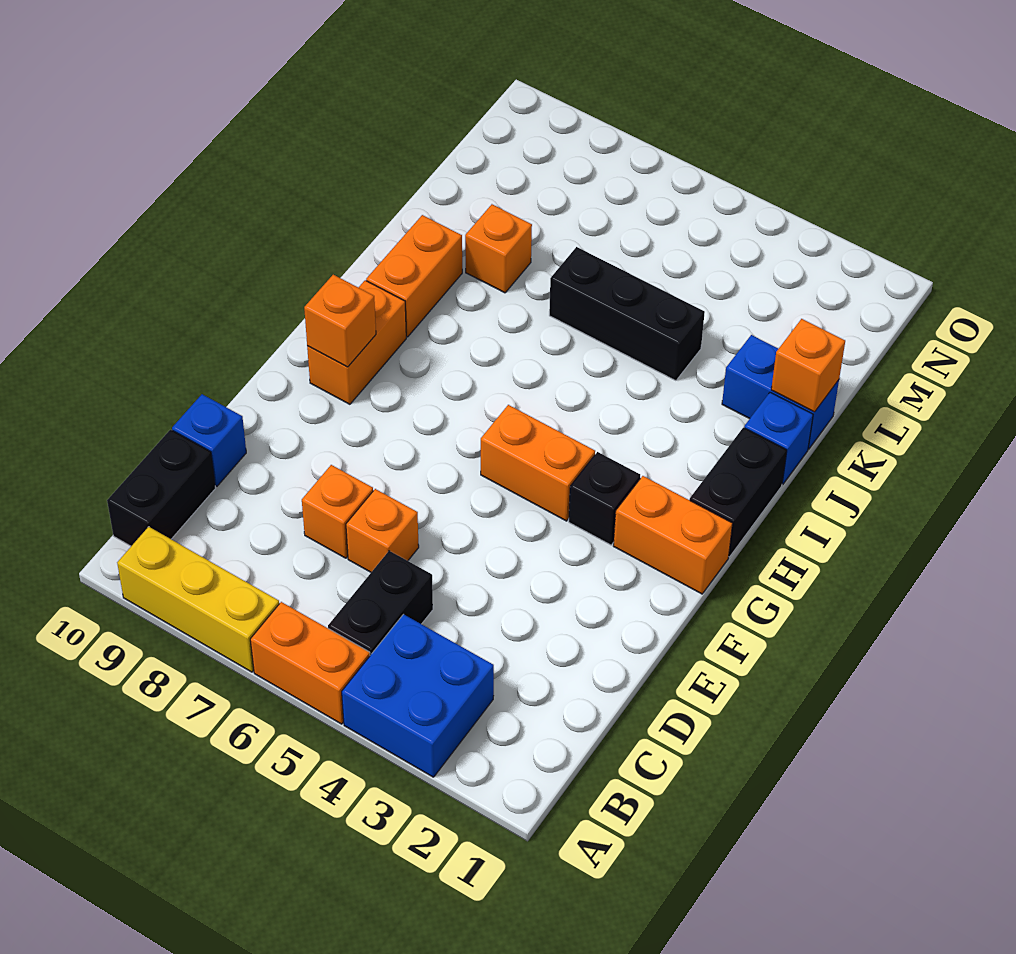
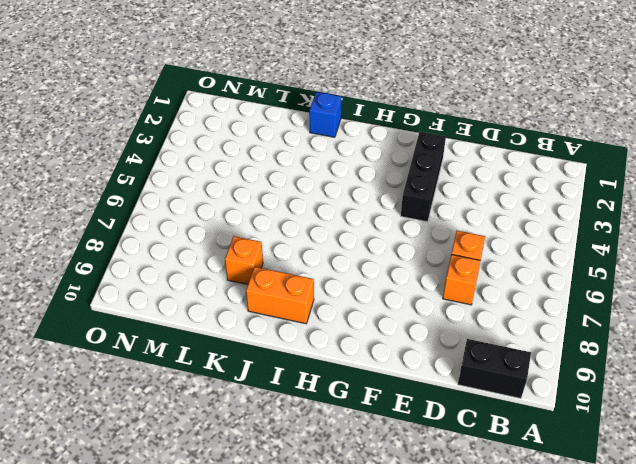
black brick F2:F4 level 1 -> black brick K4:K6 level 1
none -> blue brick A3:B4 level 1
none -> orange brick A5:A6 level 1
none -> yellow brick A7:A9 level 1

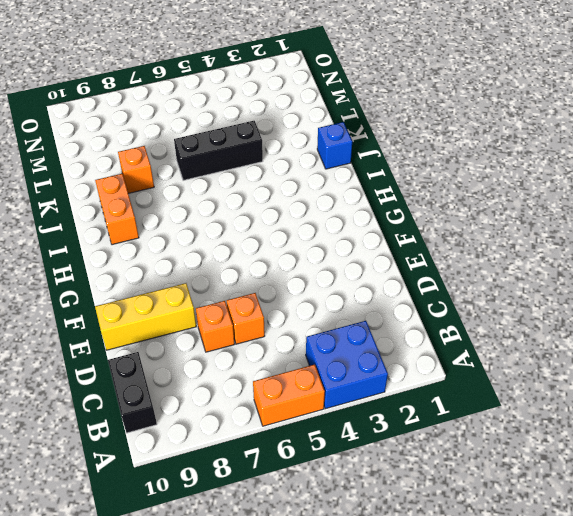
yellow brick E8:E10 level 1 -> yellow brick A7:A9 level 1
none -> black brick B5:C5 level 1
none -> blue brick D10 level 1
none -> orange brick G1:G2 level 1

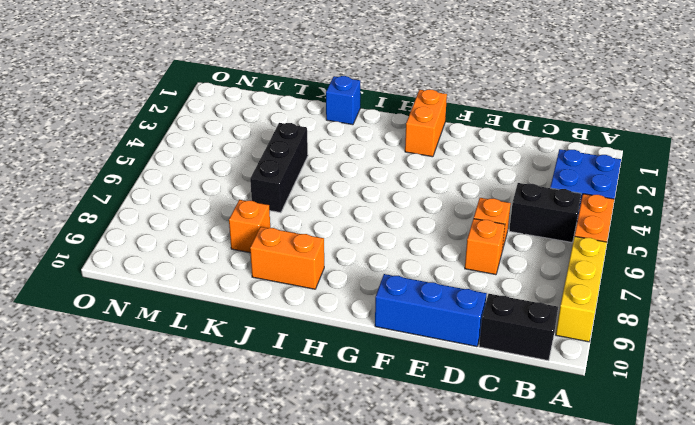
blue brick D10:F10 level 1 -> blue brick D10 level 1
none -> black brick G3 level 1
none -> orange brick G4:G5 level 1
none -> orange brick G9:H9 level 1

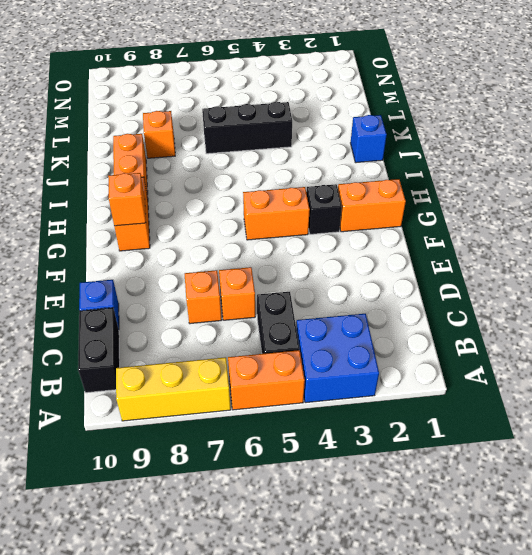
none -> black brick H1:I1 level 1
none -> blue brick K1:K2 level 1
none -> orange brick K1 level 2

